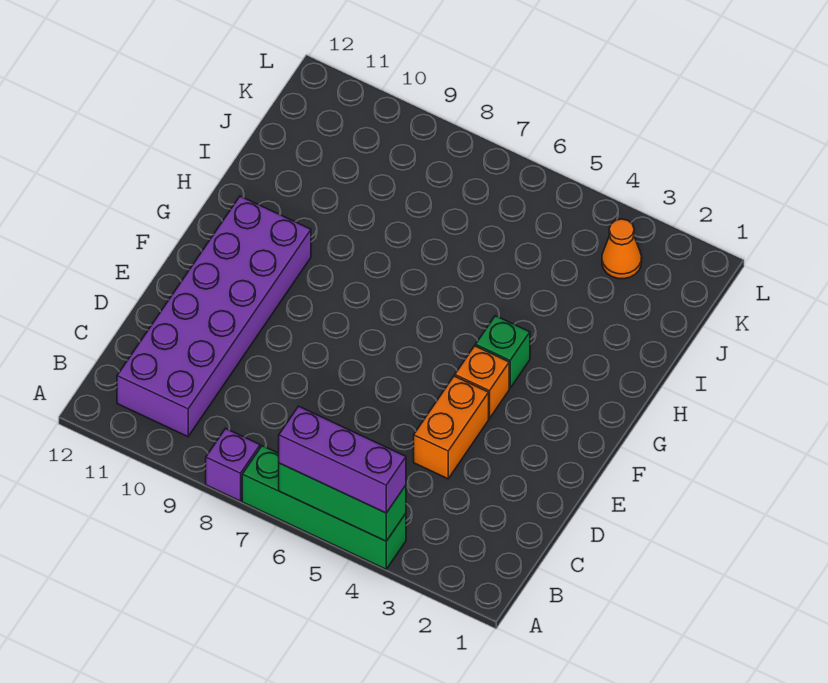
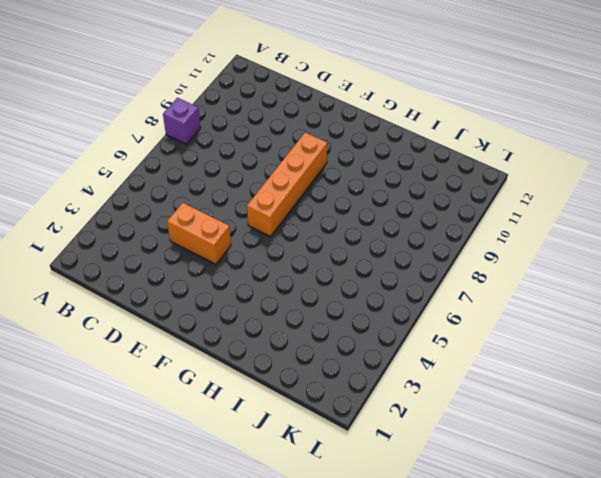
orange brick F6:F9 level 1 -> none
none -> green brick A4:A7 level 1
none -> purple brick B10:G11 level 1

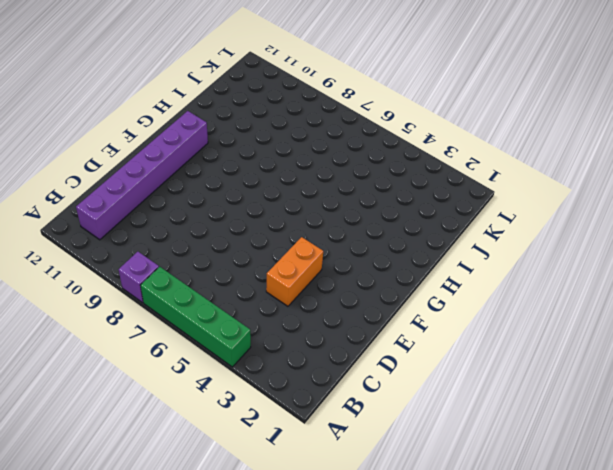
purple brick B11:G11 level 1 -> purple brick B10:G11 level 1
none -> orange brick F4 level 1
none -> green brick G4 level 1

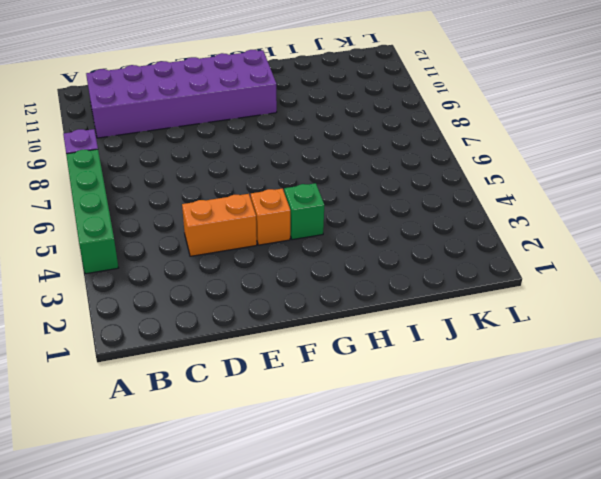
none -> orange cone K3 level 1
none -> green brick A4:A6 level 2

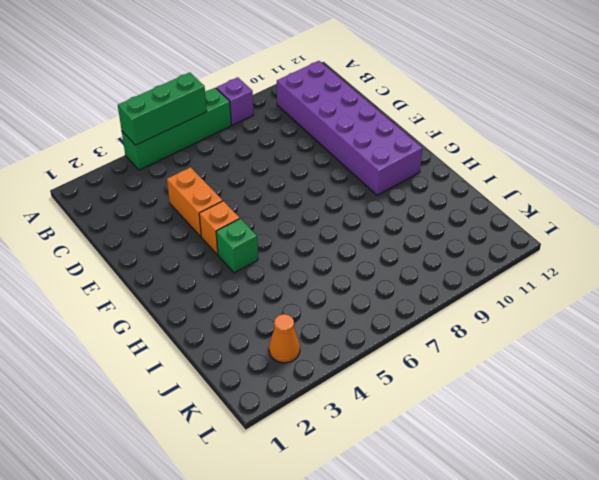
none -> purple brick A4:A6 level 3

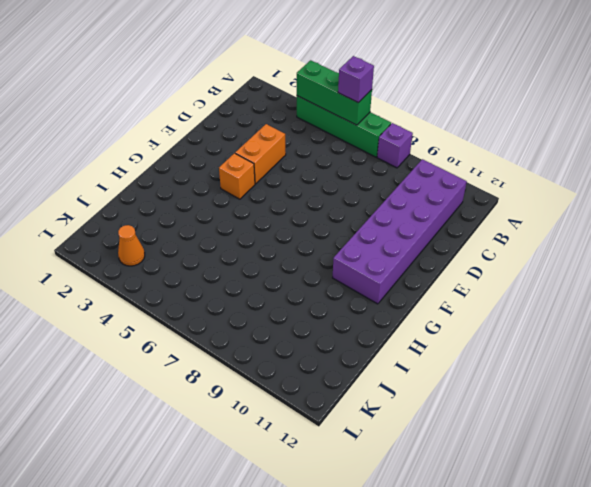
purple brick A6 level 3 -> purple brick A4:A6 level 3
none -> green brick G4 level 1

